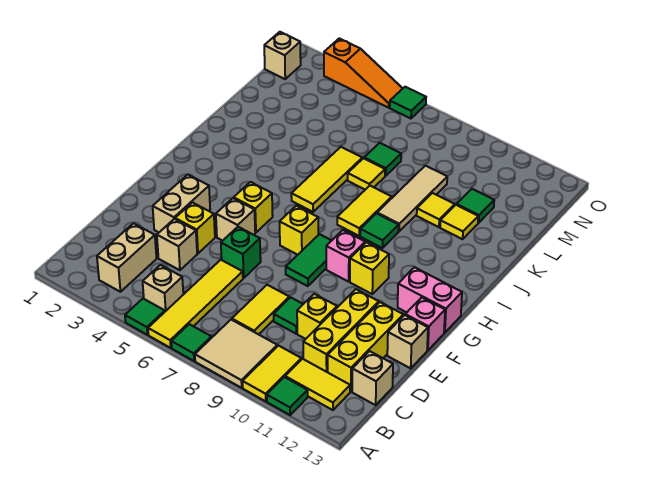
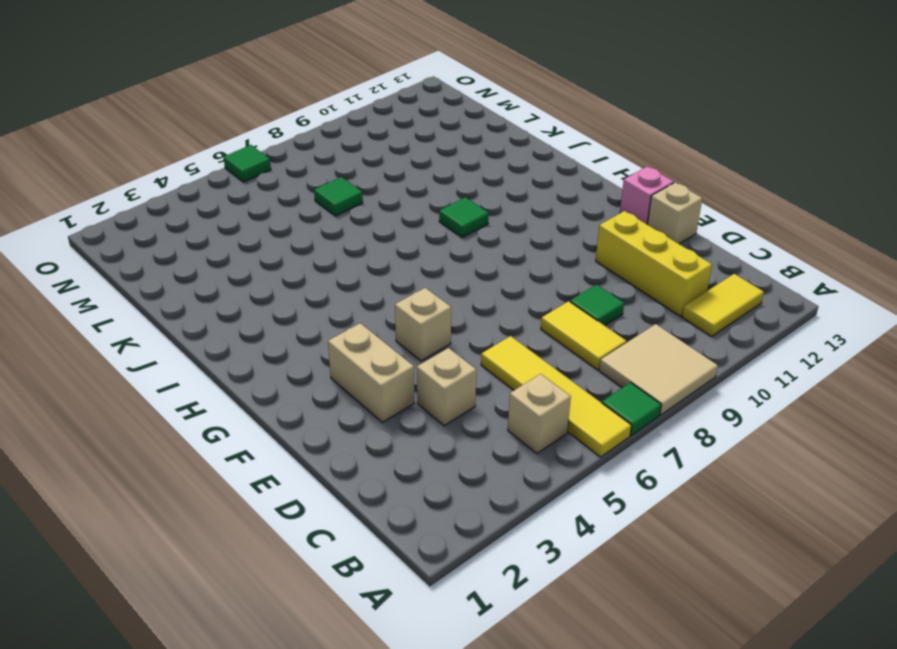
none -> green tile A5 level 1
none -> yellow tile A10:B10 level 1
none -> green tile A11 level 1
none -> tan brick B3:C3 level 1

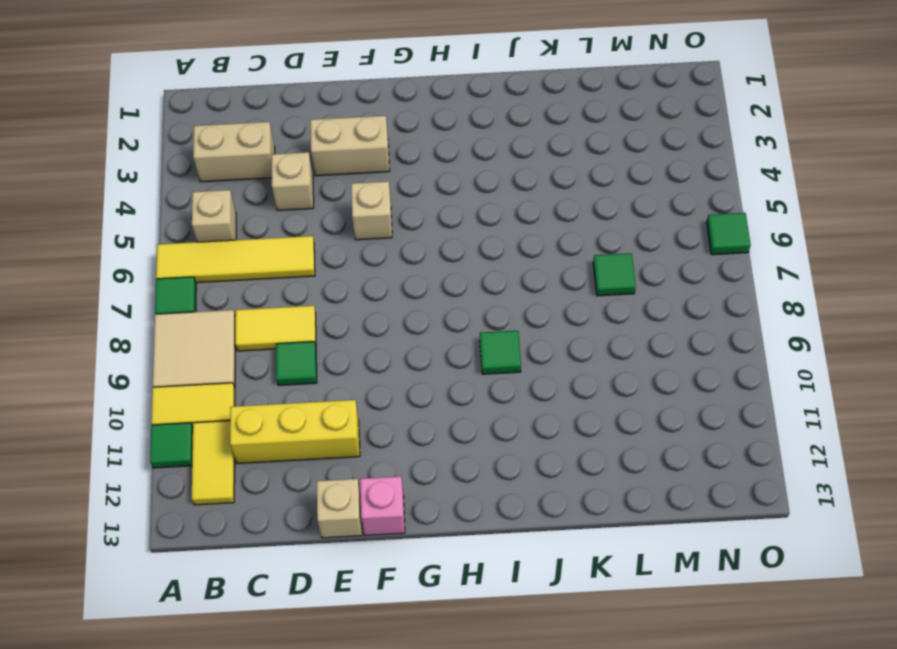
none -> green tile A5 level 1
none -> yellow brick C12:E12 level 1
none -> tan brick C13 level 1
none -> yellow brick D10 level 1

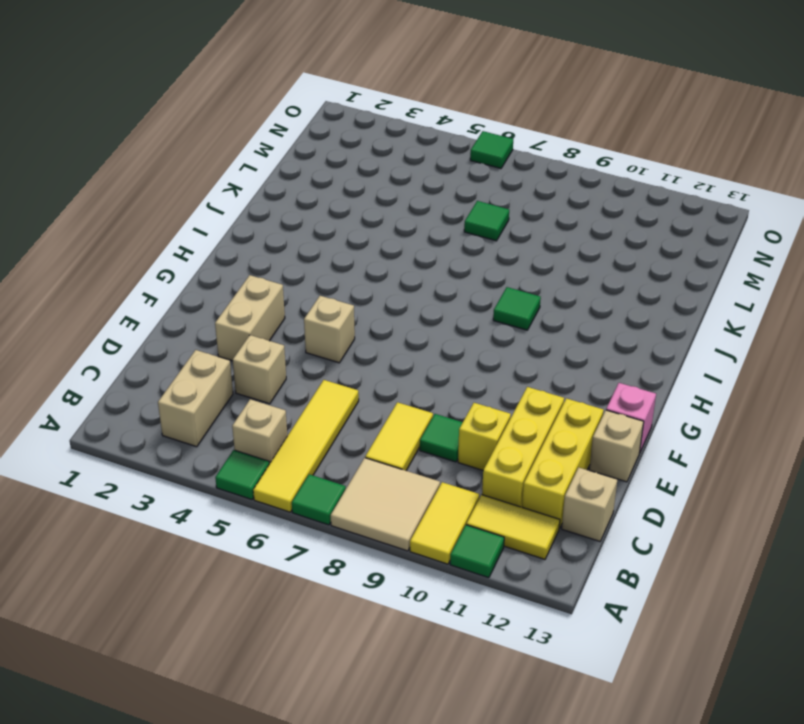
none -> yellow brick E4 level 1
none -> green brick E6 level 1
none -> green tile F8:G8 level 1
none -> yellow brick G5 level 1

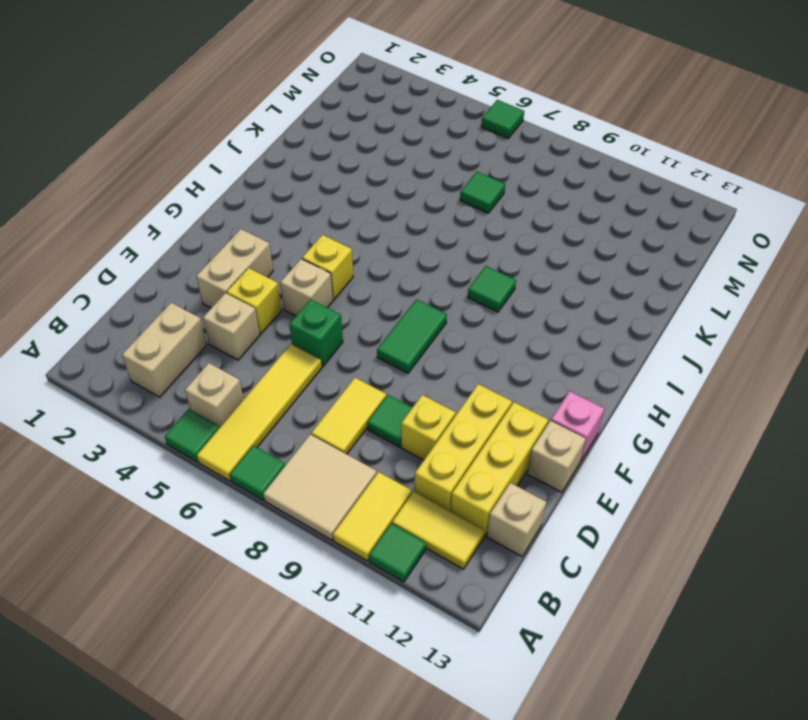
none -> yellow brick G7 level 1
none -> pink brick G9 level 1
none -> yellow brick G10 level 1
none -> pink brick G12:G13 level 1

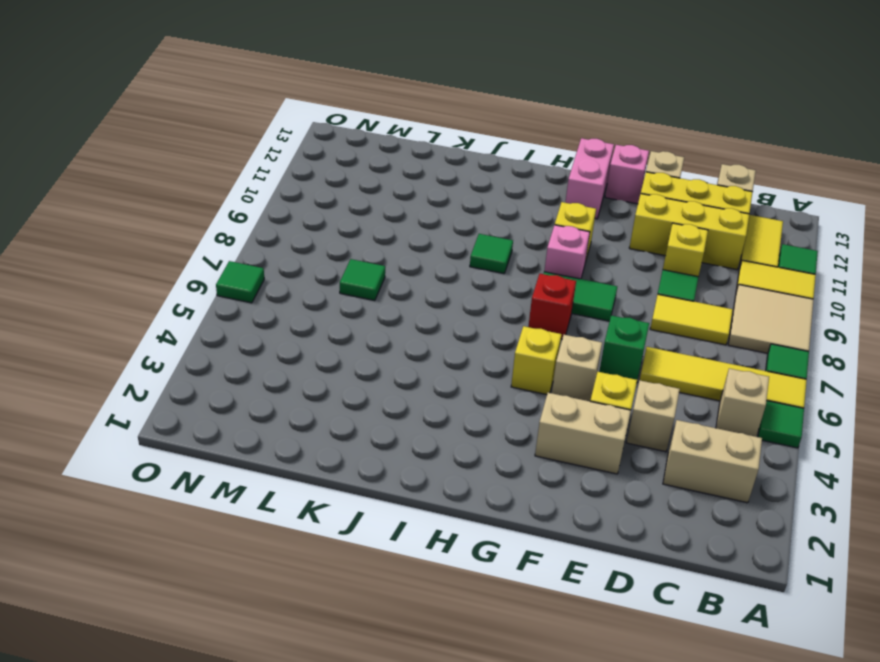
red brick G7 level 1 -> yellow brick G7 level 1
none -> yellow tile I6:K6 level 1
none -> yellow tile I8:J8 level 1
none -> tan tile J9:L9 level 1
none -> yellow tile K7 level 1

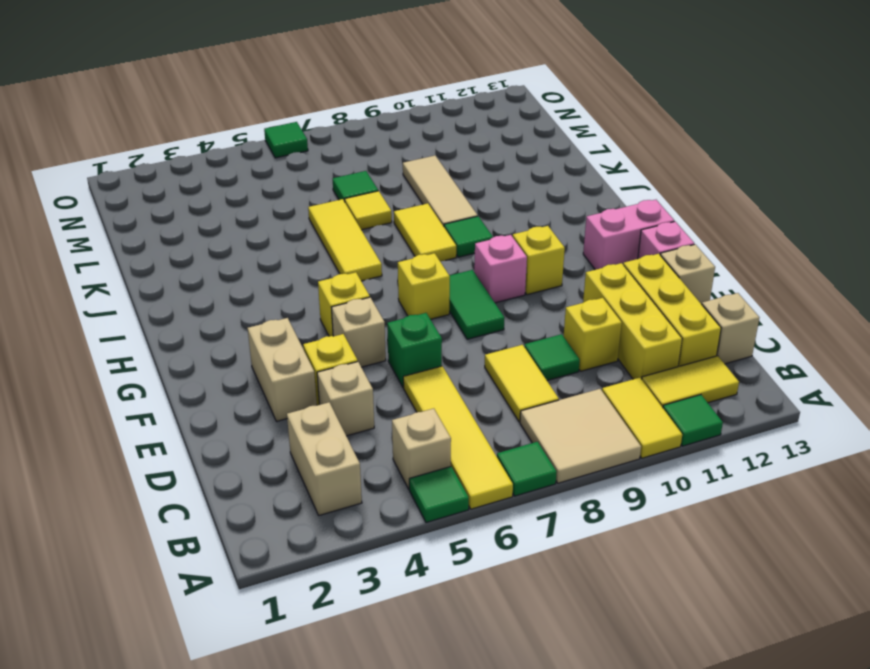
none -> yellow tile K10 level 1
none -> yellow tile K11 level 1
none -> green tile L11 level 1
none -> tan brick N1 level 1

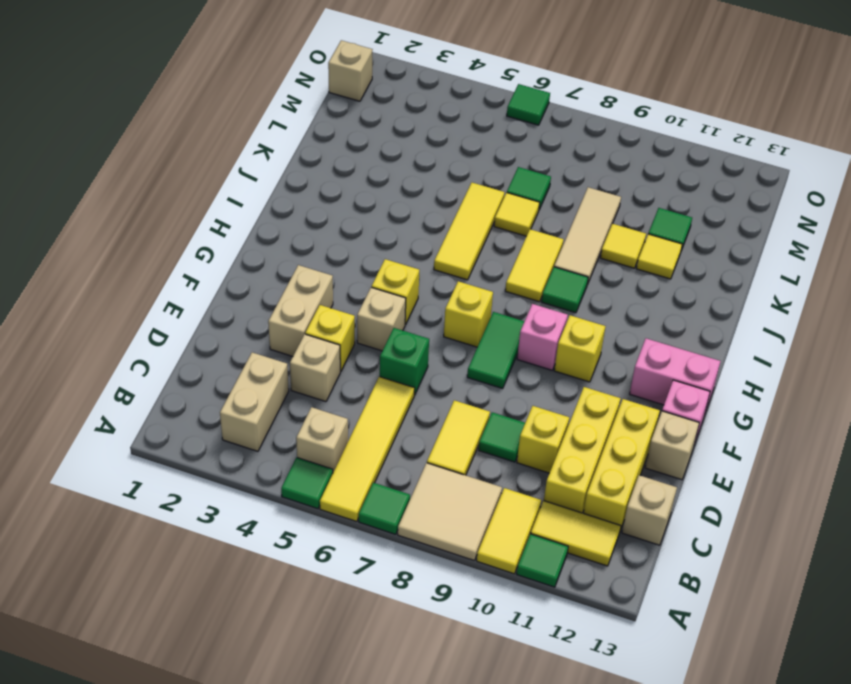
none -> orange slope O3:O5 level 1 top 3

